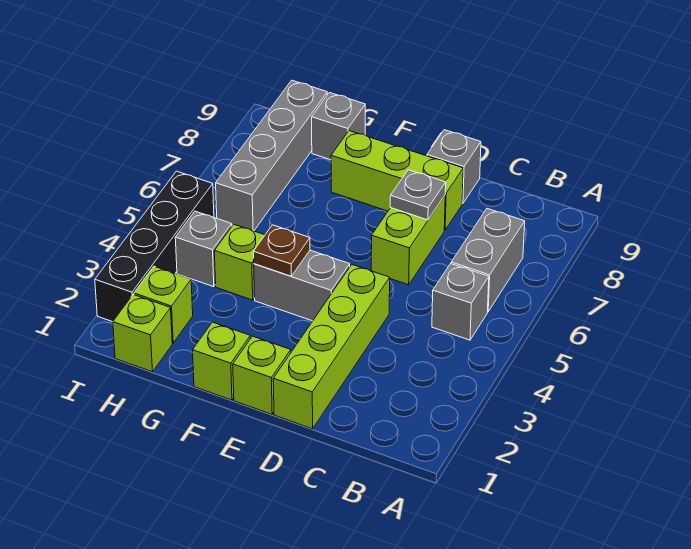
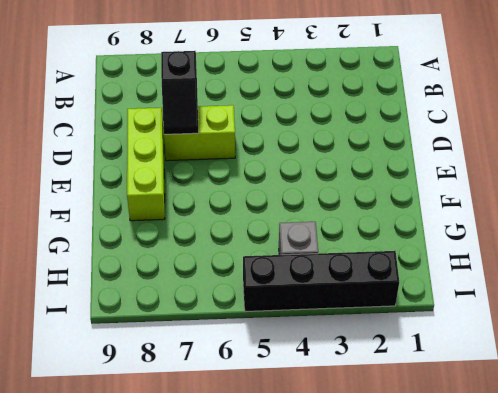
black slope C7:D7 level 2 top C -> grey plate D7 level 2
none -> grey brick B5 level 1
none -> grey brick B6:B7 level 1
none -> lime brick D1:D4 level 1

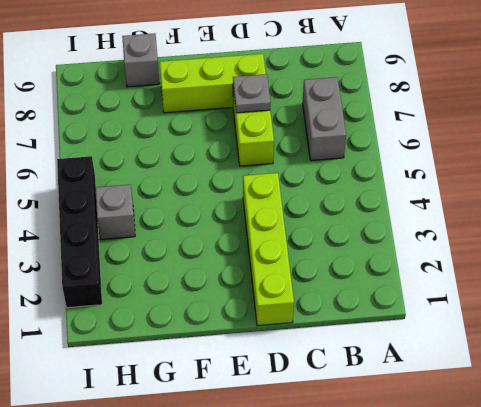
none -> grey brick B5 level 1
none -> grey brick D9 level 1
none -> lime brick E1 level 1

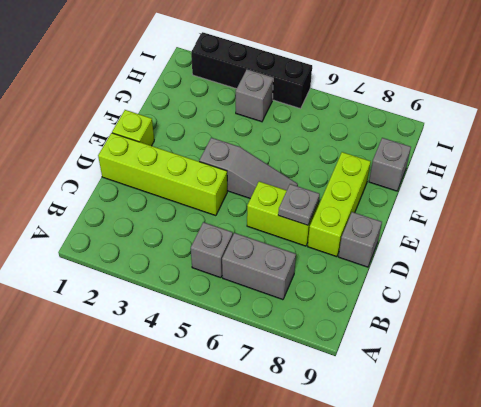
grey slope E4:E6 level 1 top 4 -> grey brick E4:F4 level 1
none -> lime brick F1 level 1
none -> lime brick G4 level 1
none -> lime brick H1 level 1

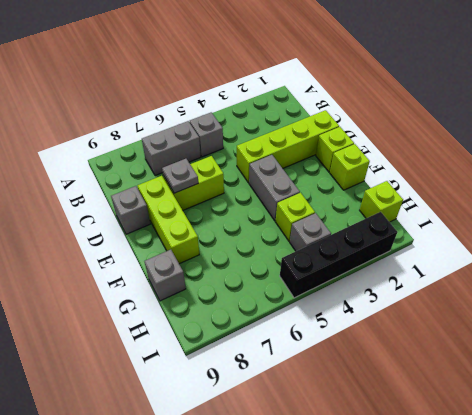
none -> lime brick H2 level 1
none -> grey brick H6:H9 level 1
none -> brown plate F4 level 2

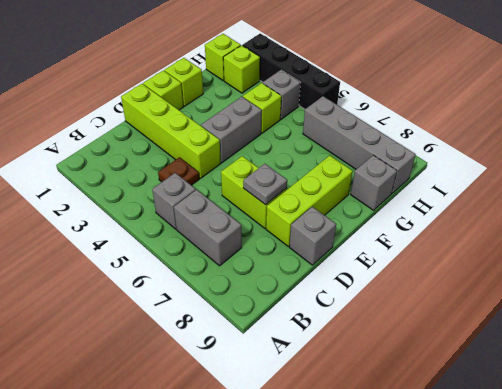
brown plate C4 level 1 -> brown plate F4 level 2

